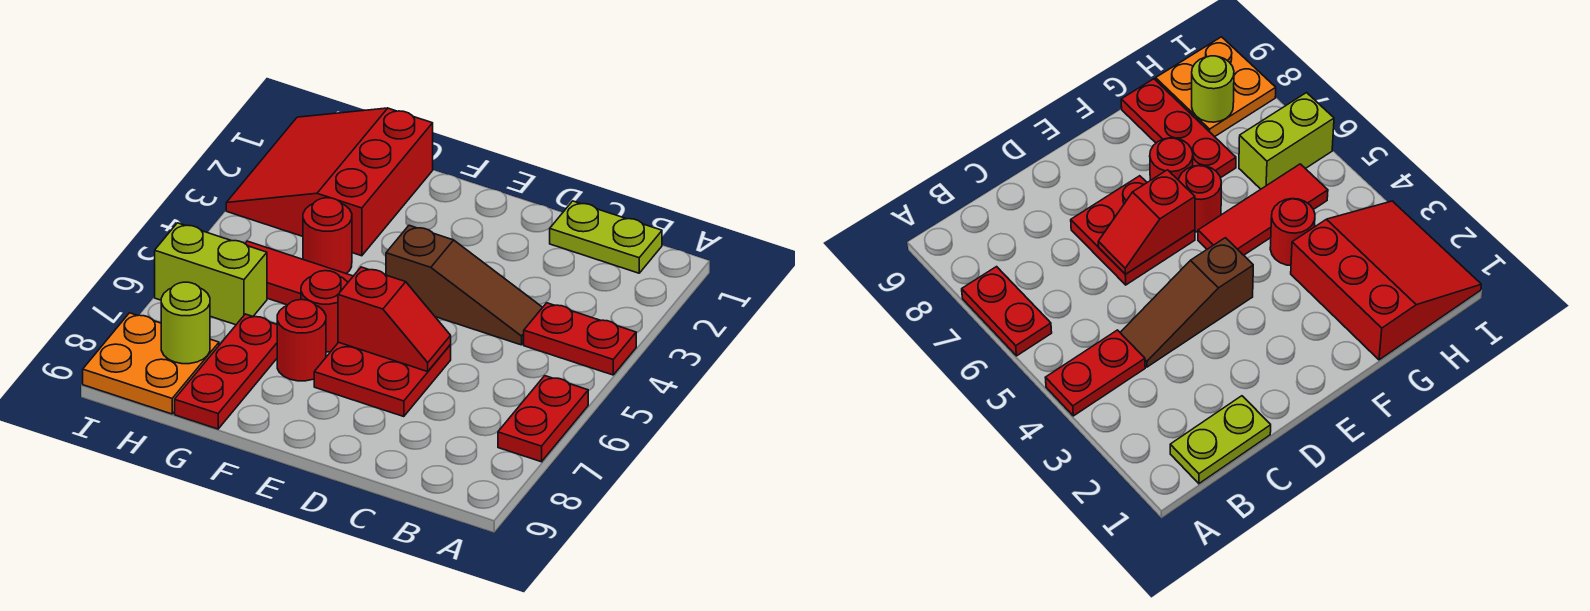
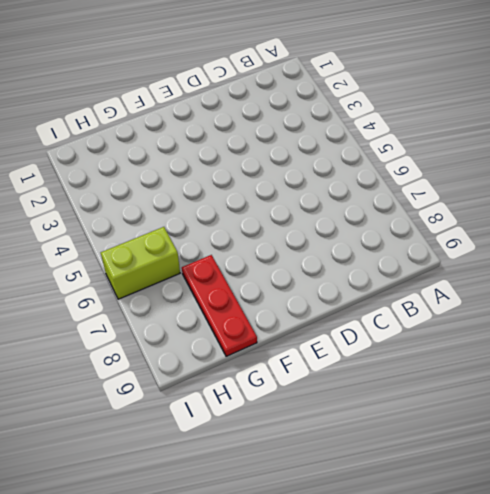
none -> red plate A4:B4 level 1
none -> red plate A6:A7 level 1
none -> lime plate B1:C1 level 1

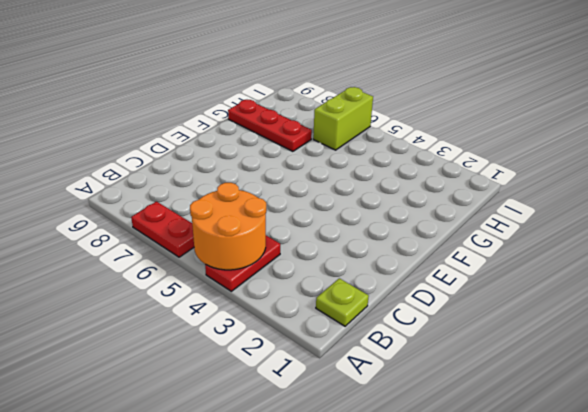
orange round brick A4:B5 level 2 -> none
lime plate B1 level 1 -> lime plate B1:C1 level 1
none -> brown slope C4:E4 level 1 top E
none -> red plate D6:E7 level 1
none -> red tile F5:H5 level 1

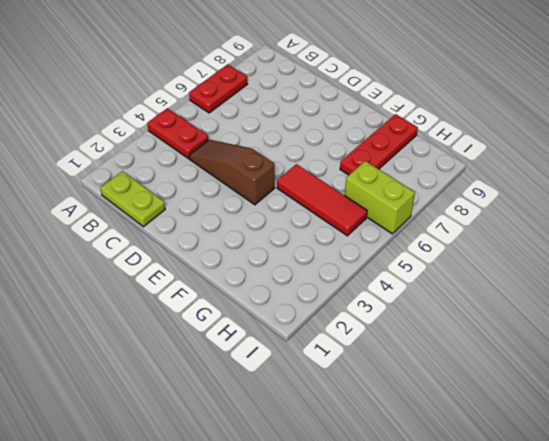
none -> red plate D6:E7 level 1
none -> red round brick F6 level 1
none -> red round brick F7 level 1

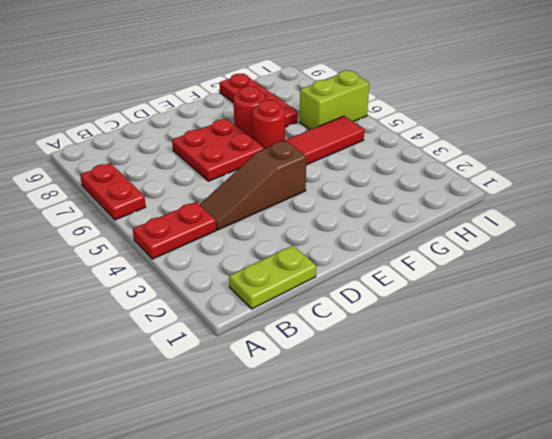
none -> red slope G1:I3 level 1 top G
none -> red round brick G4 level 1
none -> orange plate H8:I9 level 1

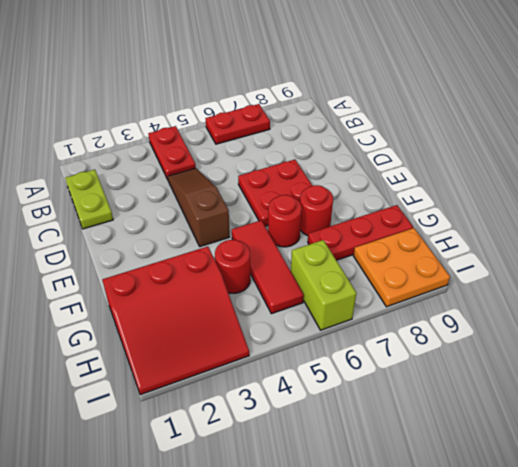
none -> red slope D6:E6 level 2 top E
none -> lime round brick H8 level 2

